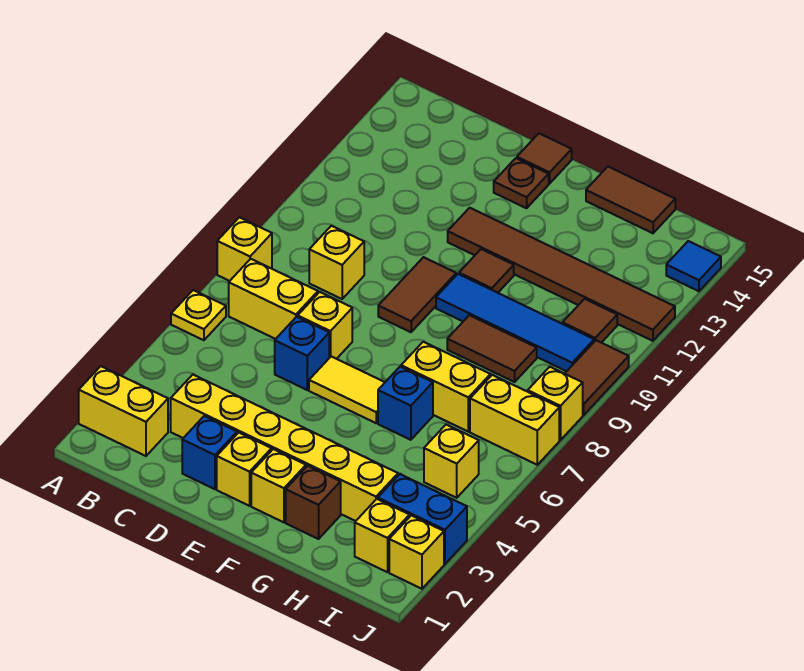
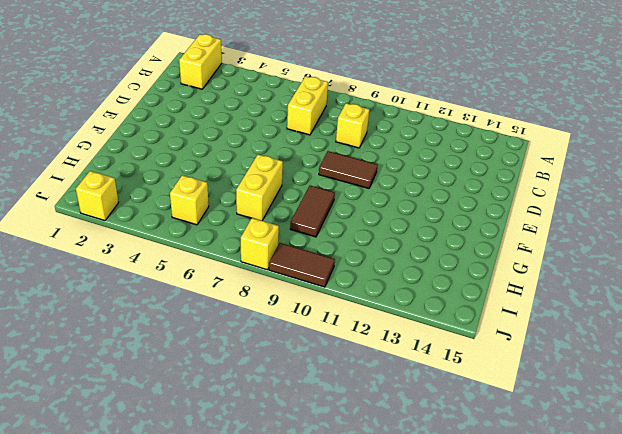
none -> yellow plate A6 level 1
none -> yellow brick A8 level 1
none -> yellow brick C3:H3 level 1
none -> blue brick D2 level 1

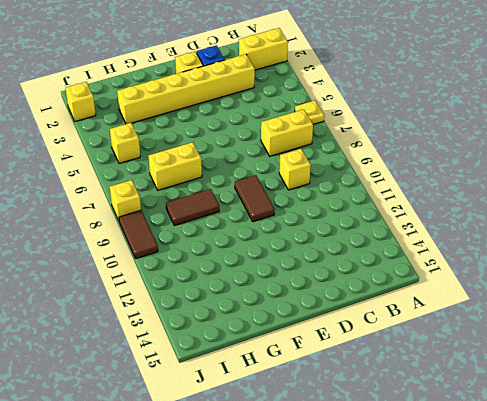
none -> yellow brick A8 level 1
none -> blue brick D6 level 1
none -> yellow brick D7 level 1
none -> yellow tile E6:F6 level 1

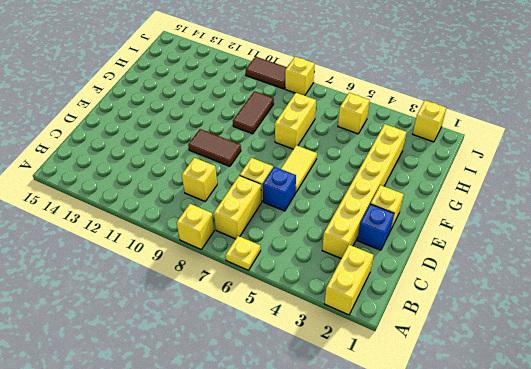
none -> brown tile E12:J12 level 1
none -> brown plate E14 level 1
none -> brown tile E15 level 1
none -> yellow brick F2 level 1

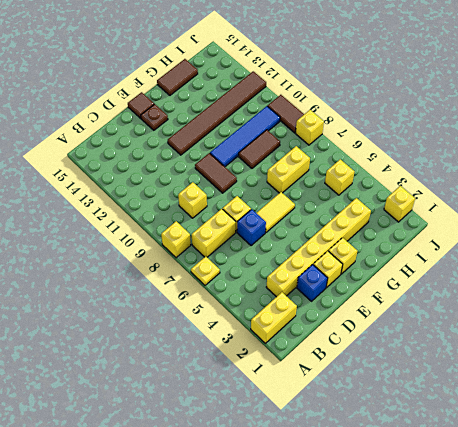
none -> brown tile F11 level 1
none -> brown brick G2 level 1
none -> blue brick G6 level 1
none -> yellow brick I2 level 1

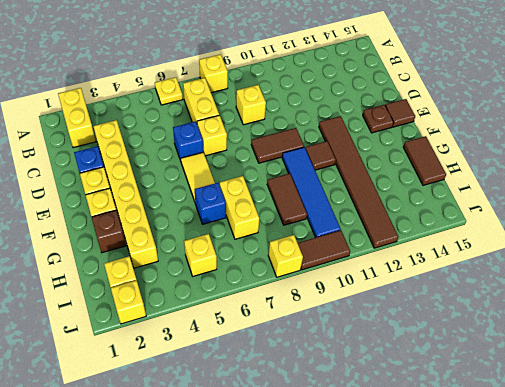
none -> blue brick I3:J3 level 1
none -> yellow brick I7:J7 level 1
none -> brown tile I11 level 1
none -> blue tile J14 level 1

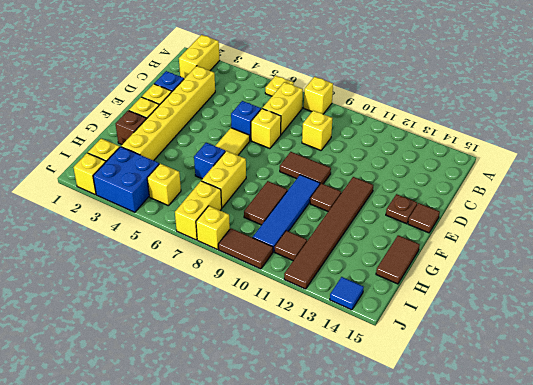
blue brick I3:J4 level 1 -> blue brick I3:J3 level 1

